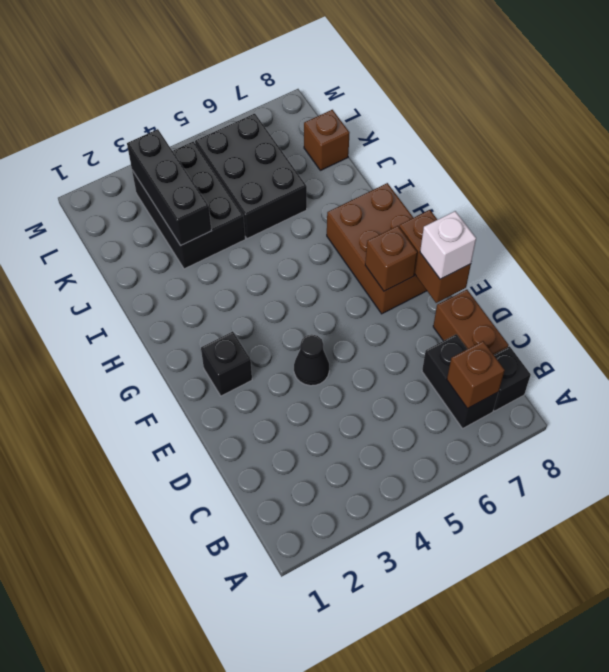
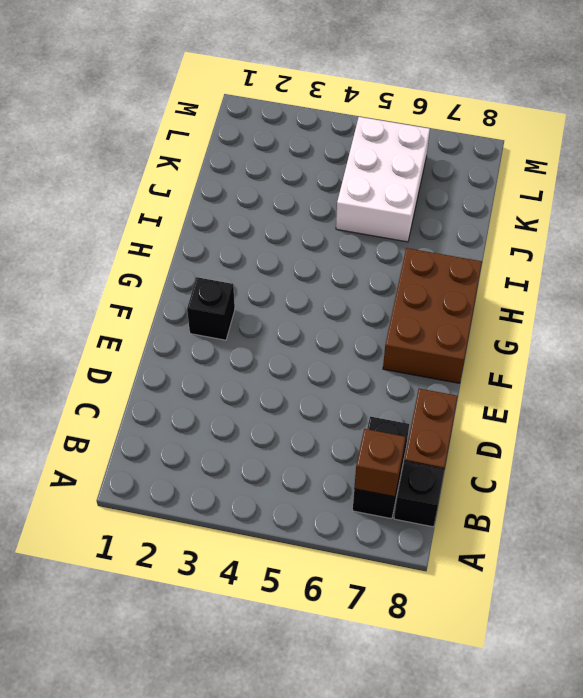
white brick J5:L6 level 1 -> black brick J5:L6 level 1
none -> black cone E4 level 1
none -> black brick J3:L4 level 1
none -> brown brick K8 level 1

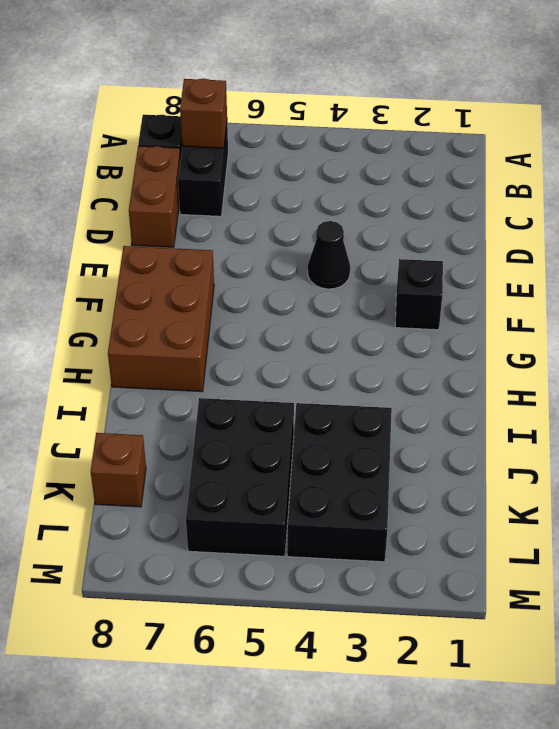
none -> brown brick E8:F8 level 2
none -> brown brick F7 level 2
none -> black brick J3:L3 level 2

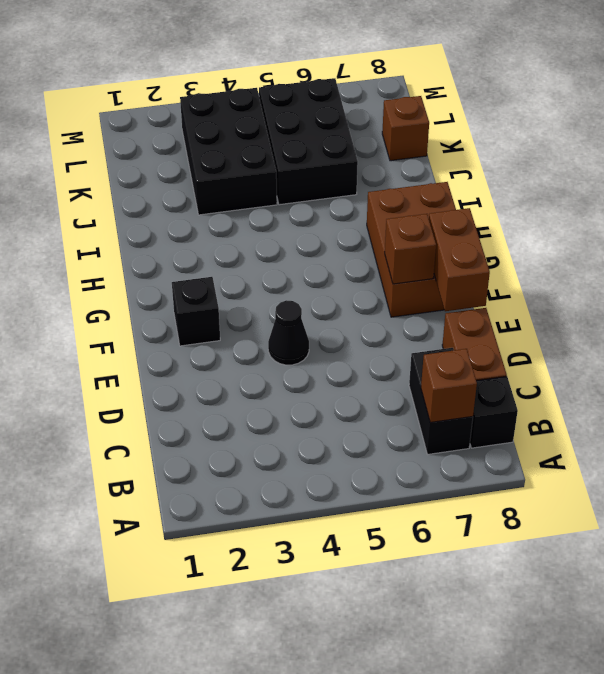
none -> black brick J3:L3 level 2
none -> white brick E8 level 3

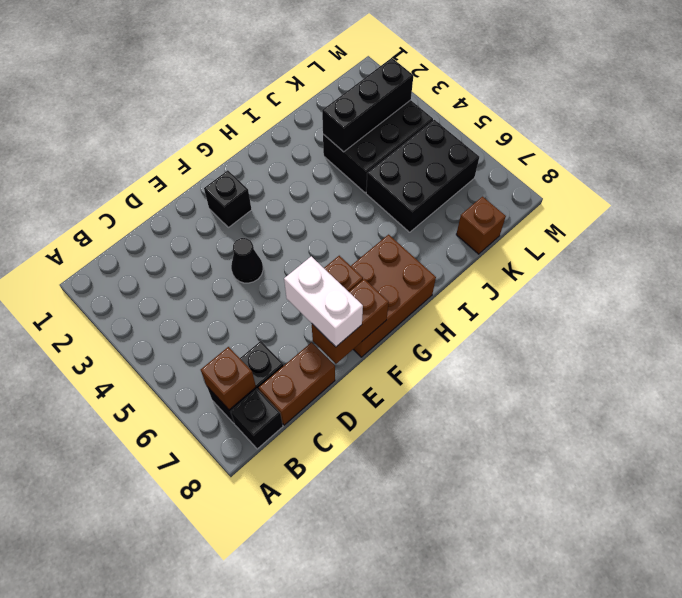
white brick E7:E8 level 3 -> white brick E8 level 3

